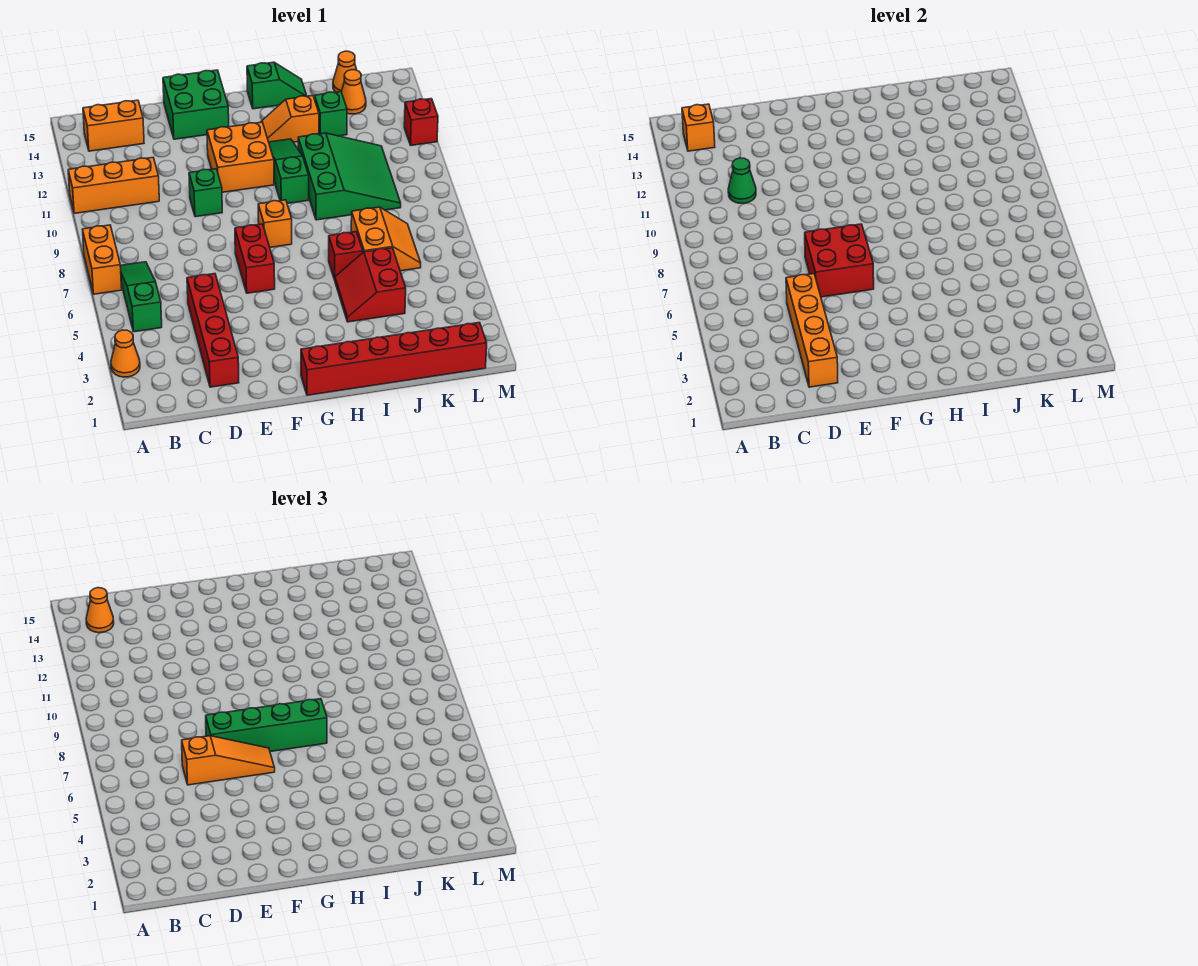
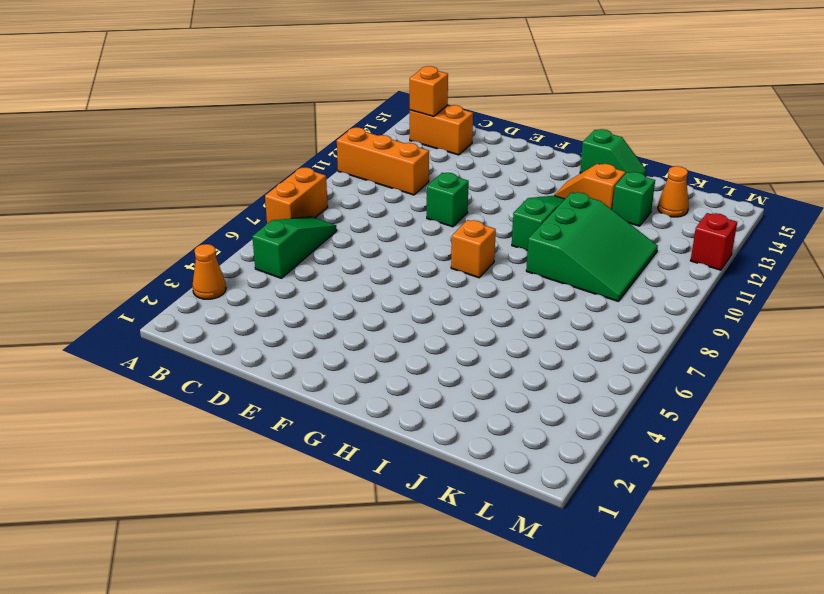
none -> red brick D2:D5 level 1
none -> green brick E14:F15 level 1
none -> red brick F6:F7 level 1
none -> orange brick F11:G12 level 1

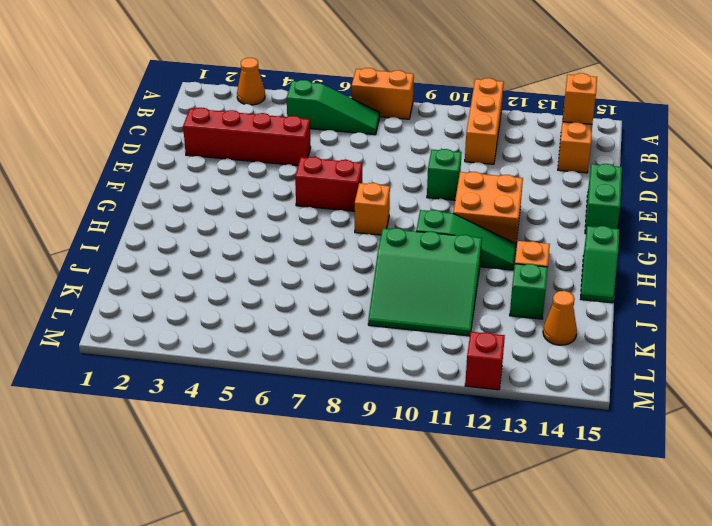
green brick E15:F15 level 1 -> green brick E14:F15 level 1
none -> red brick G1:L1 level 1
none -> red slope I4:J5 level 1 top J
none -> red brick I6 level 1
none -> orange slope J6:K7 level 1 top J

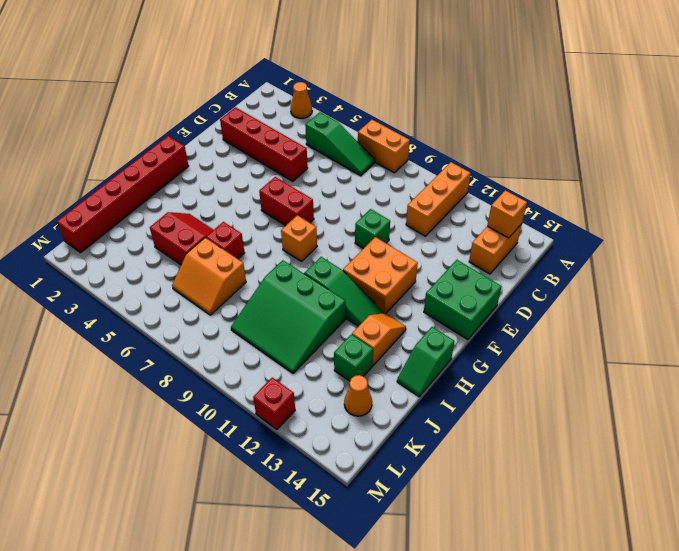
none -> orange cone K15 level 1
none -> green cone C11 level 2
none -> orange brick D2:D5 level 2
none -> red brick E6:F7 level 2

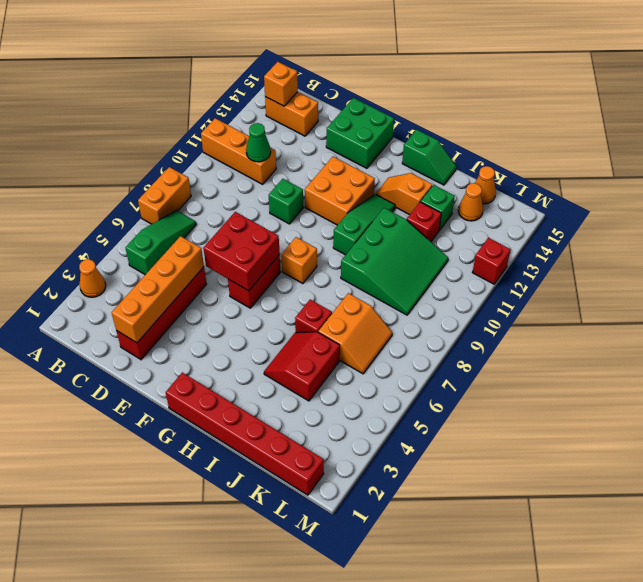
red brick J12 level 1 -> none
none -> orange cone B14 level 3
none -> orange slope D6:F6 level 3 top D
none -> green brick E7:H7 level 3

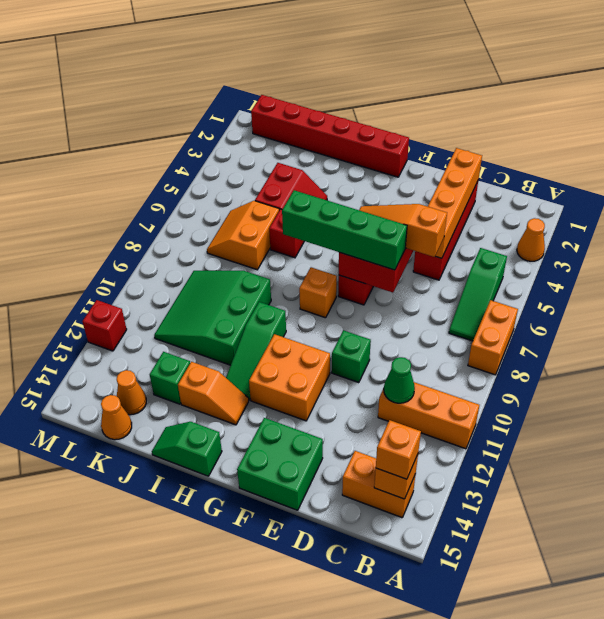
orange brick B14 level 3 -> orange cone B14 level 3

